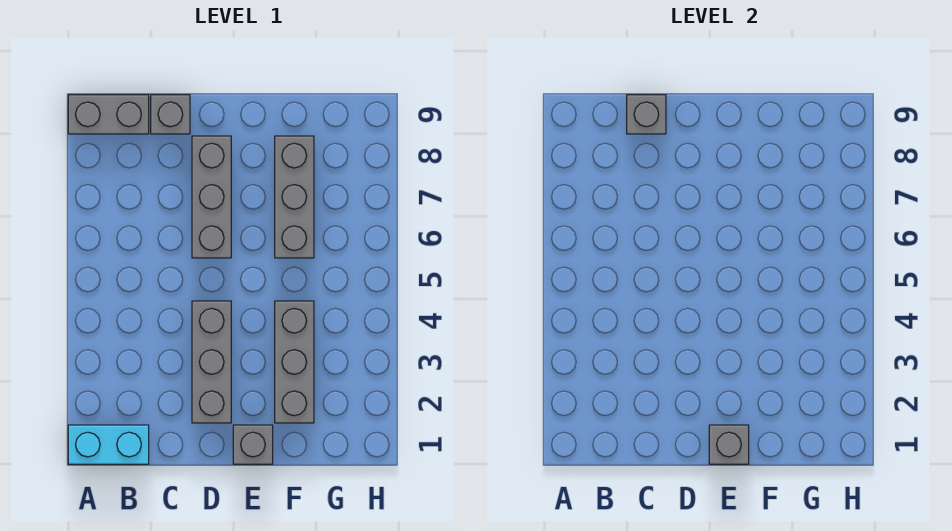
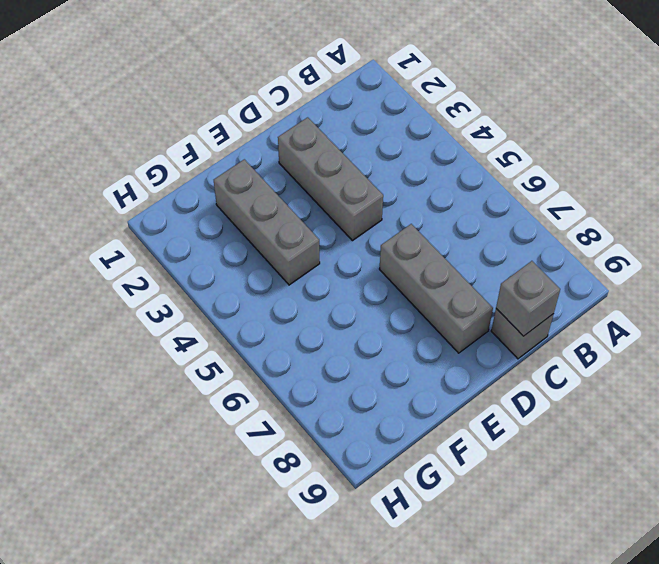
none -> cyan brick A1:B1 level 1
none -> grey brick A9:B9 level 1

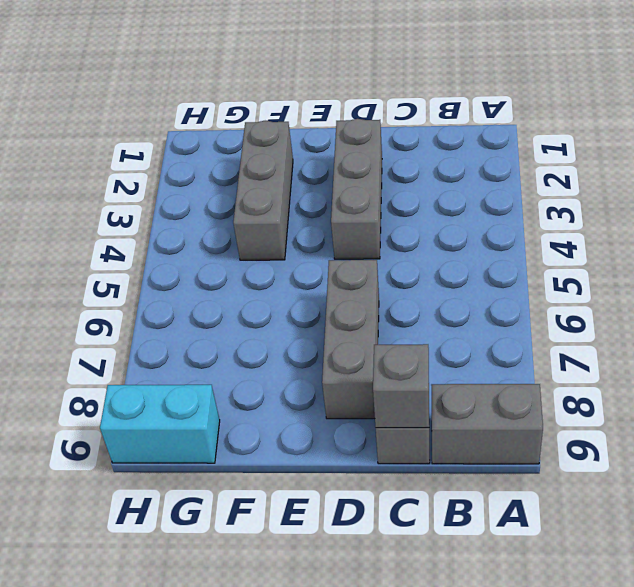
cyan brick G9:H9 level 1 -> cyan brick A1:B1 level 1
none -> grey brick E1 level 1
none -> grey brick F6:F8 level 1

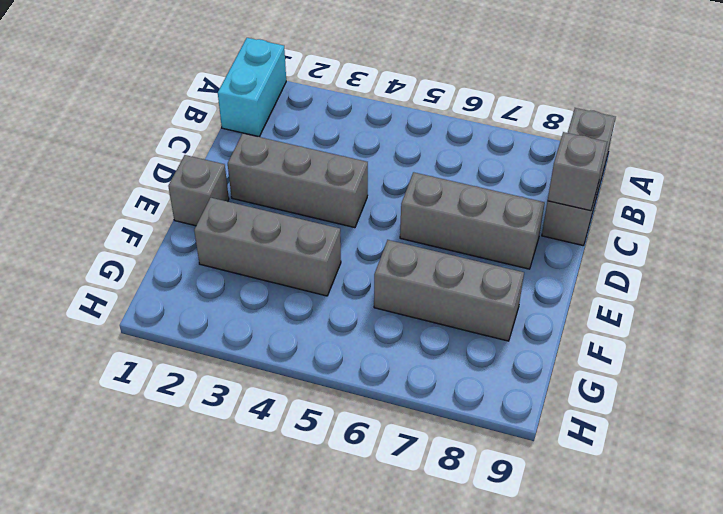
none -> grey brick E1 level 2

